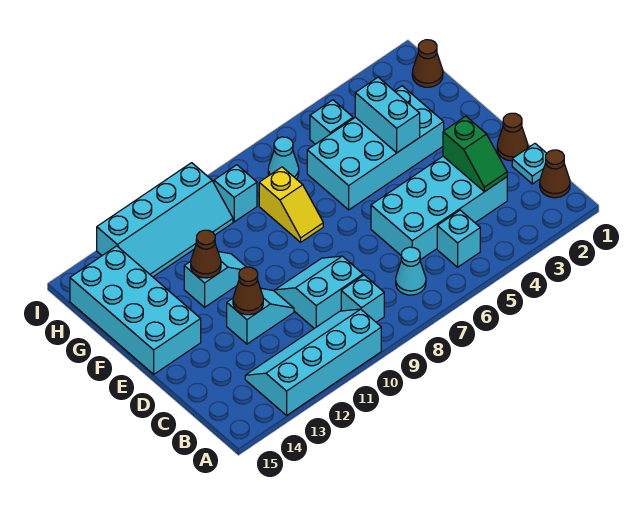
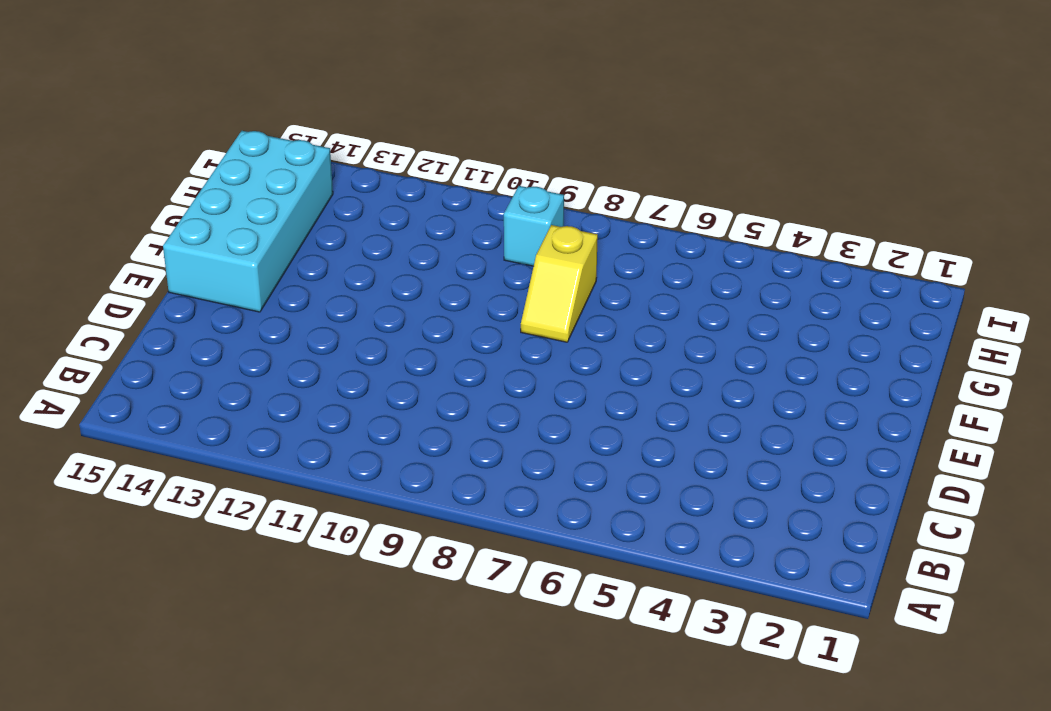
none -> cyan slope A10:B13 level 1 top A
none -> brown cone B1 level 1
none -> cyan brick B5 level 1

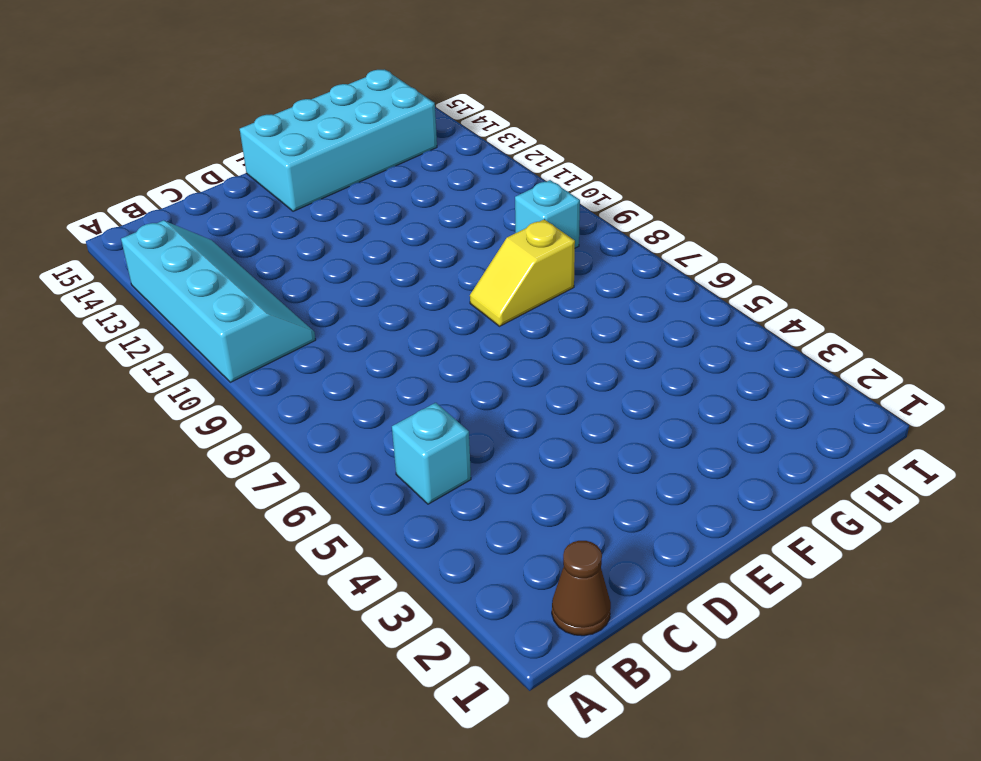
none -> cyan cone B7 level 1
none -> cyan brick B9 level 1
none -> cyan plate C1 level 1

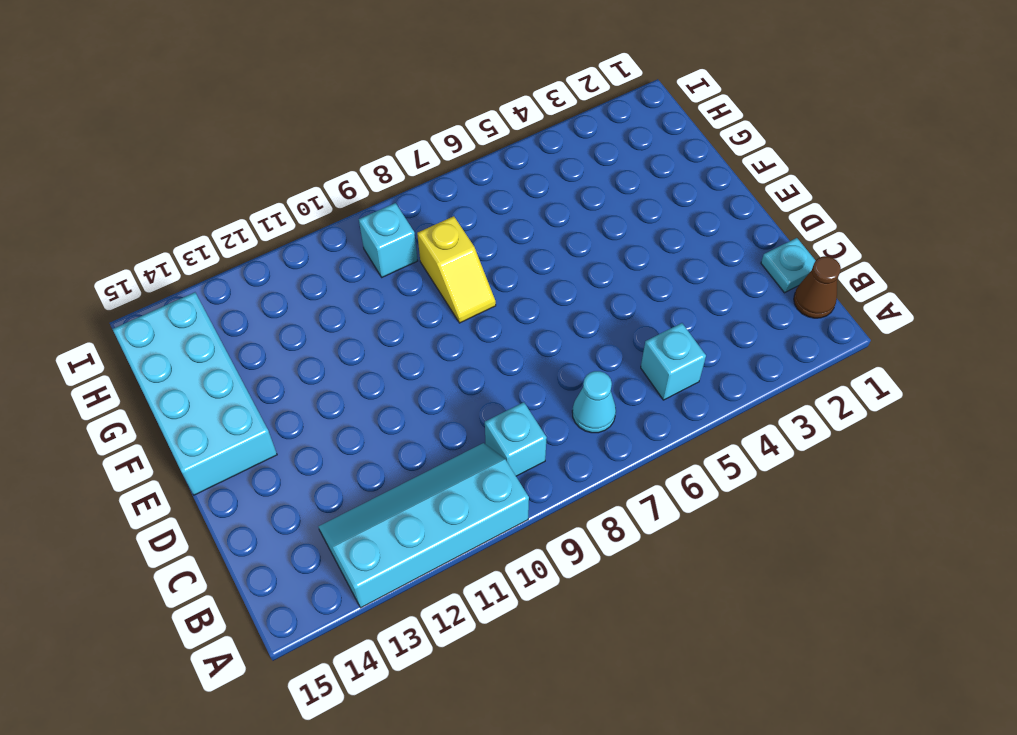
none -> cyan brick C3:D6 level 1
none -> cyan slope C9:D10 level 1 top C
none -> brown cone D1 level 1

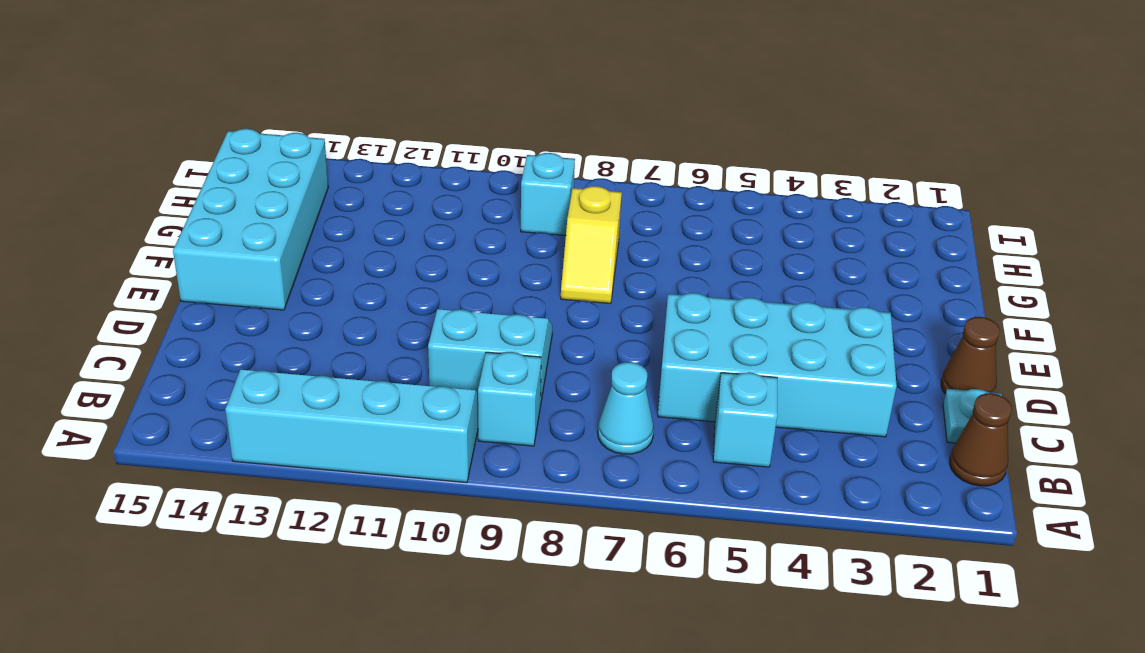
none -> cyan slope D11:D12 level 1 top 12
none -> cyan brick F3:G6 level 1
none -> cyan slope F11:F12 level 1 top 12

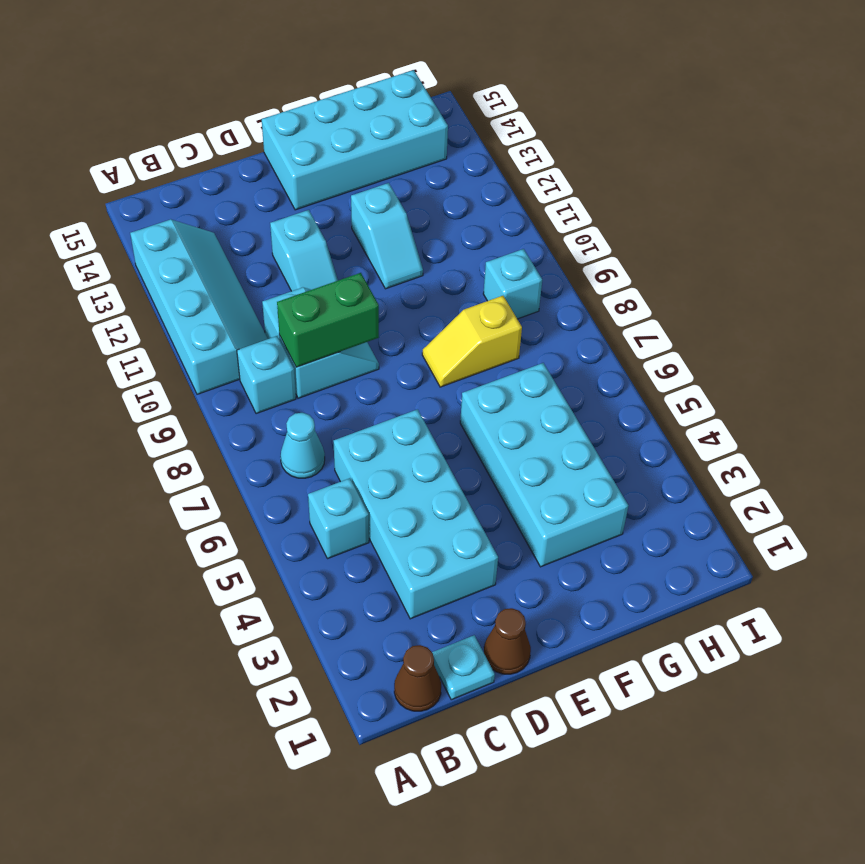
green brick C9:D9 level 2 -> none
none -> brown cone H1 level 1
none -> cyan brick H5 level 1
none -> cyan cone H7 level 1

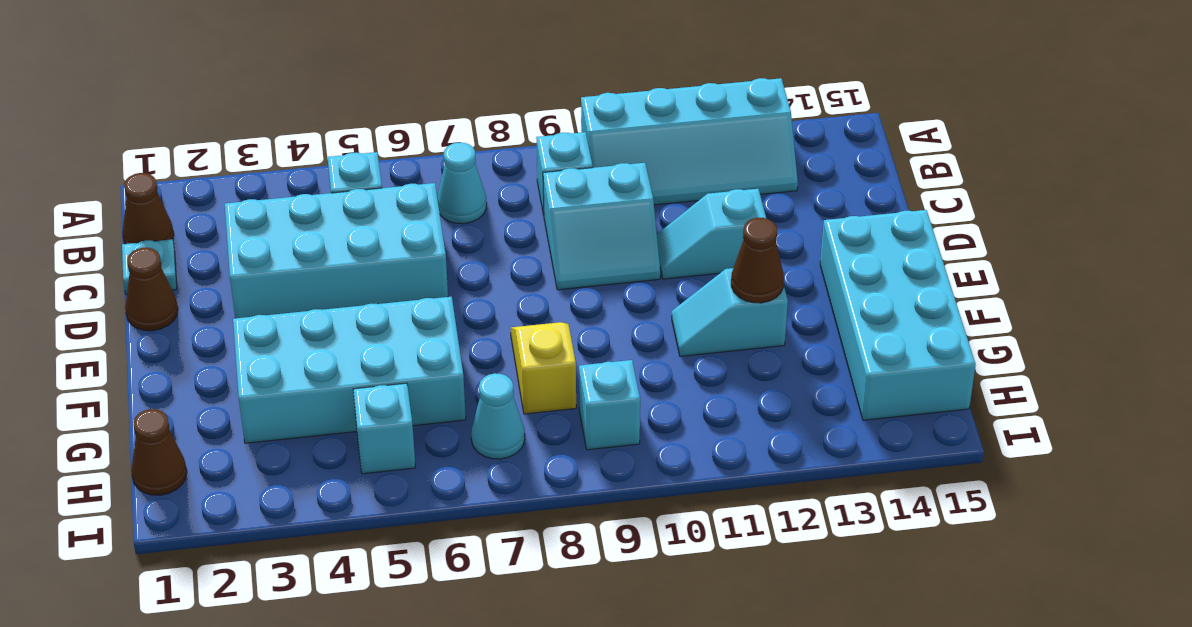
none -> cyan slope H10:I13 level 1 top I
none -> green slope C3:D3 level 2 top D
none -> brown cone D12 level 2

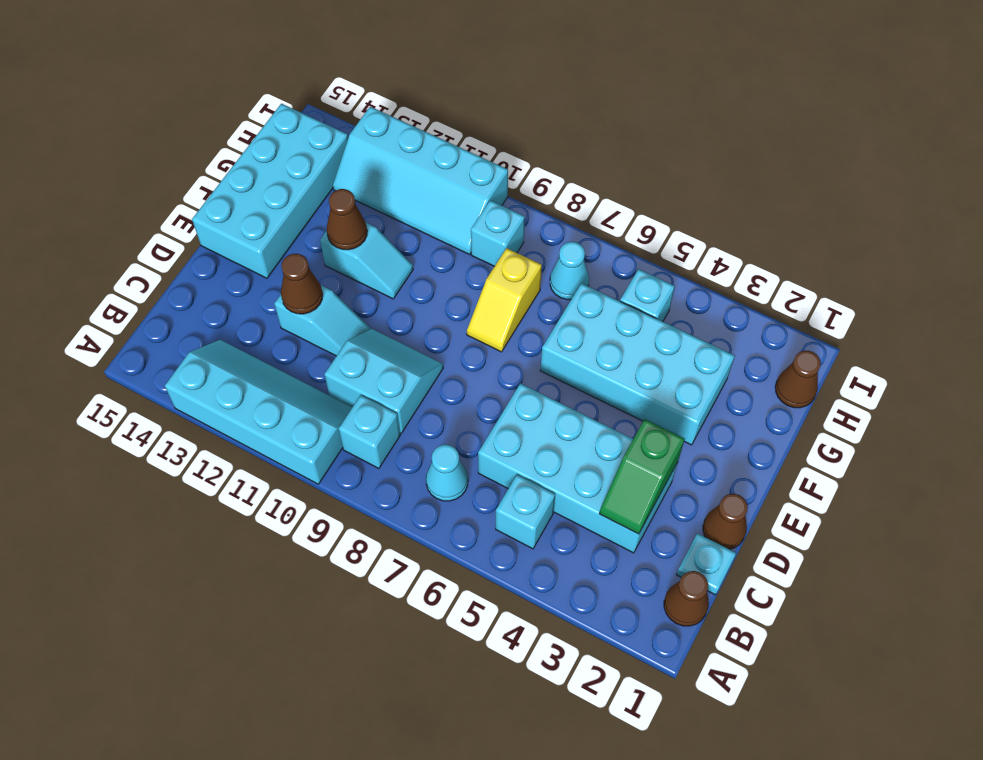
none -> cyan brick F4:G4 level 2

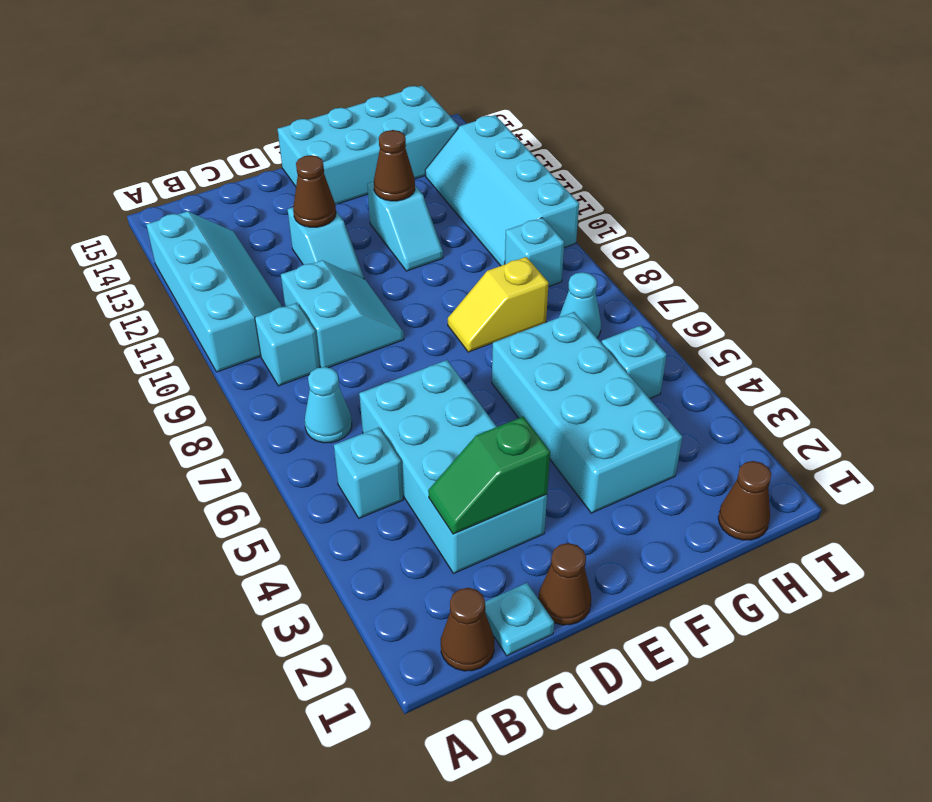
none -> cyan brick F4:G4 level 2

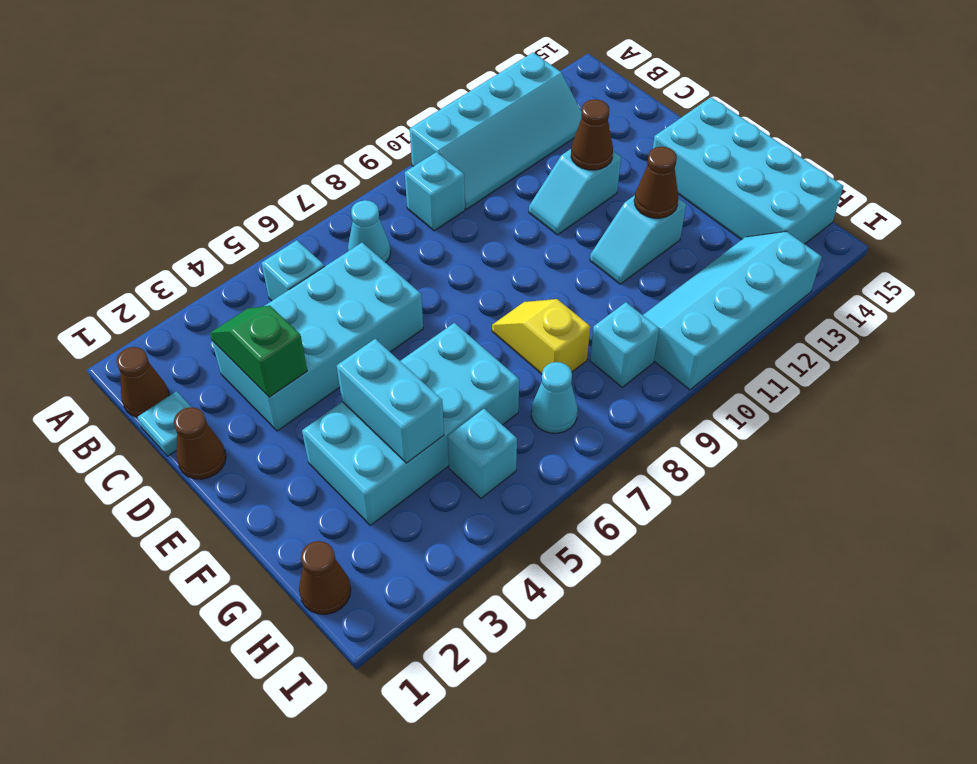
none -> cyan slope C9:D10 level 1 top C

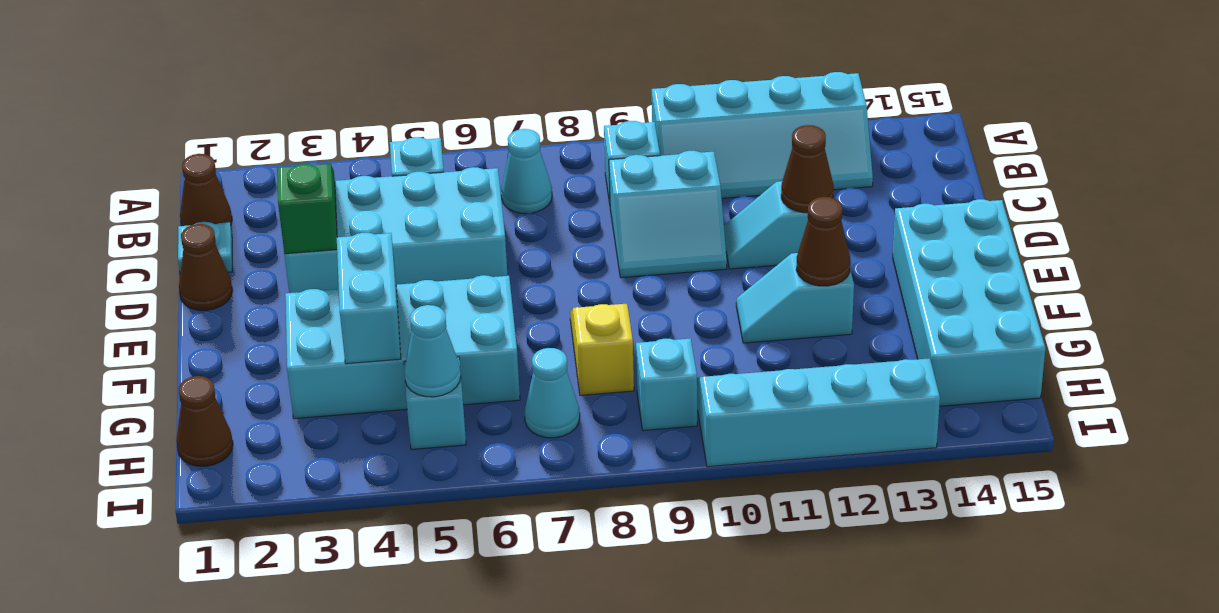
cyan cone H5 level 2 -> none

